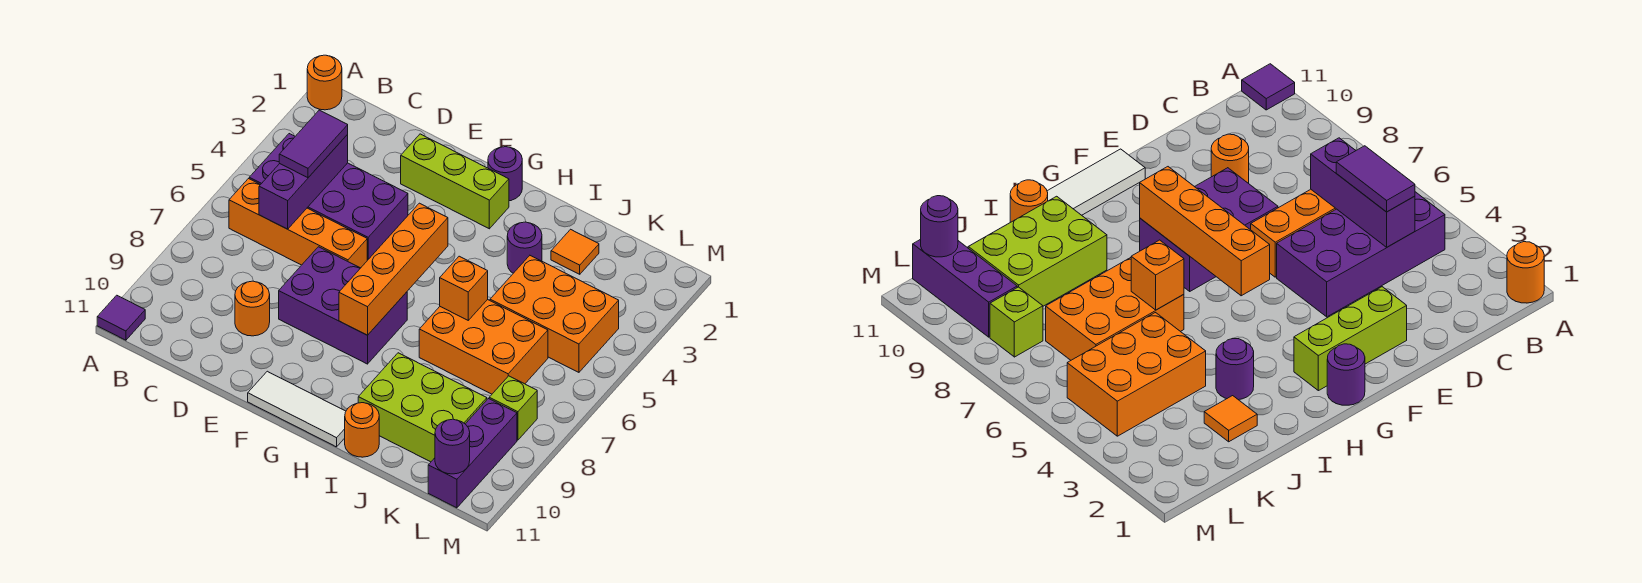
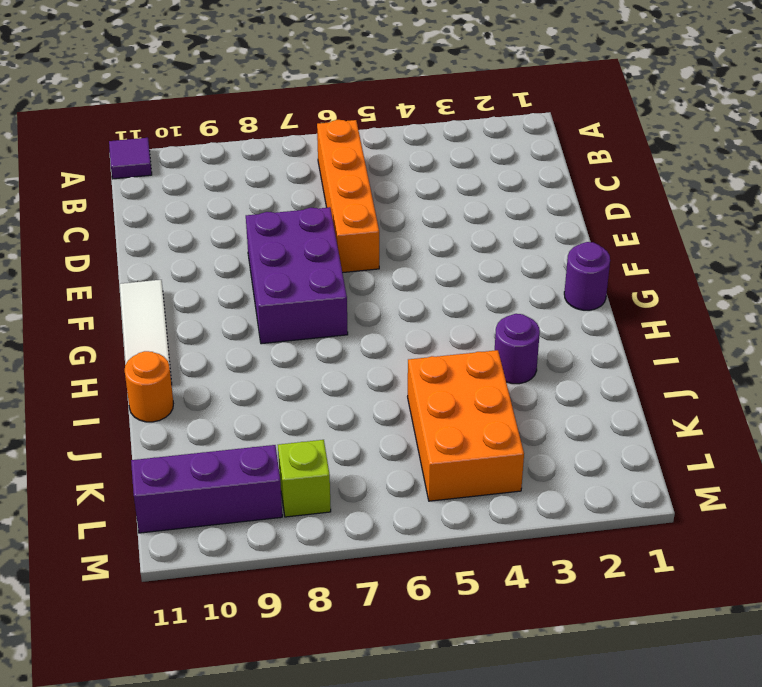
none -> orange round brick A1 level 1
none -> purple brick B4:E5 level 1
none -> orange round brick D9 level 1

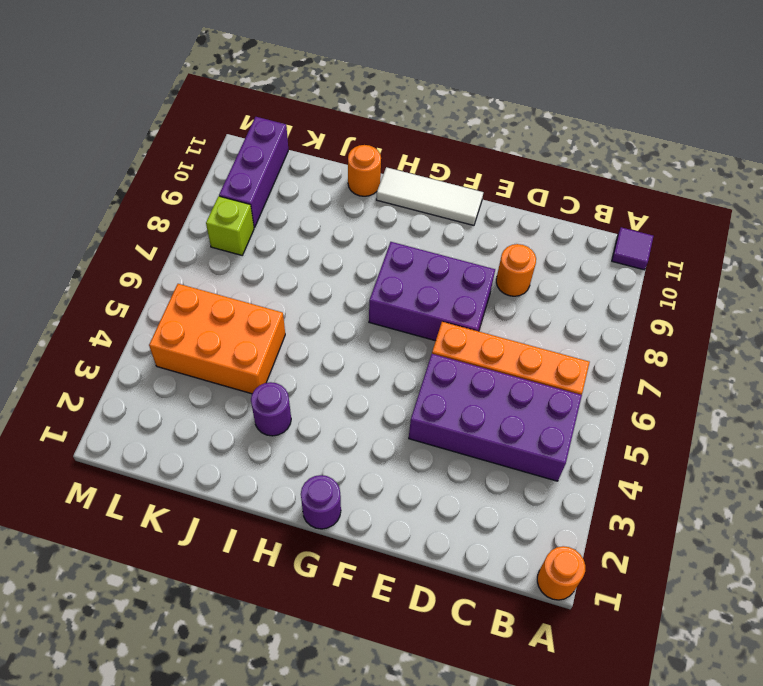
none -> lime brick E2:G2 level 1
none -> orange brick I6:K7 level 1
none -> lime brick I9:K10 level 1

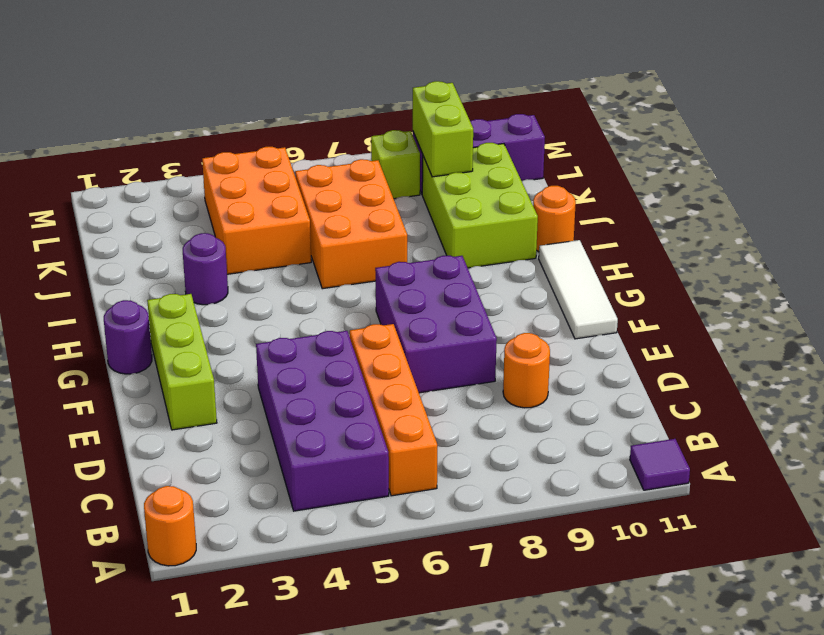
lime brick K9:L9 level 2 -> none
none -> orange tile J2 level 1
none -> purple brick C4:C6 level 2
none -> orange brick G5:G8 level 2

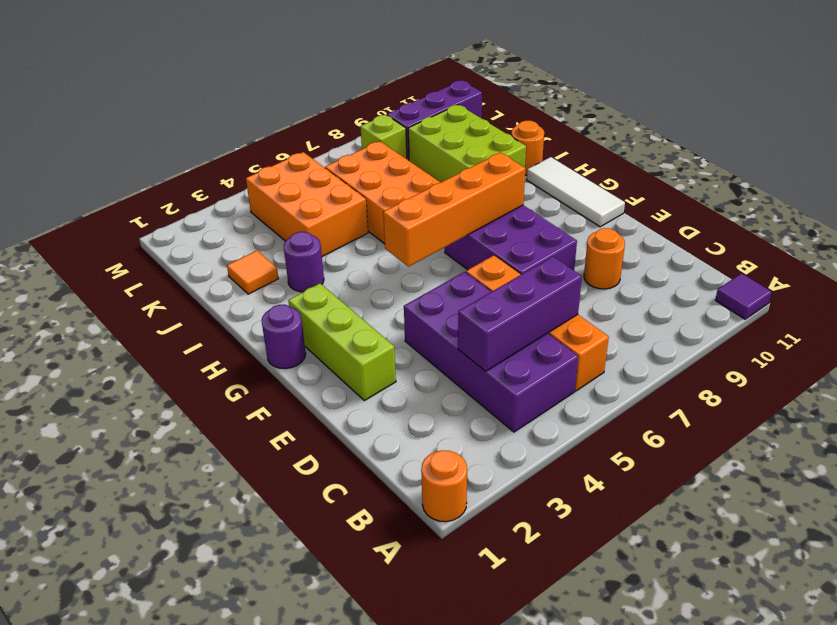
none -> orange brick I6 level 2
none -> purple round brick L11 level 2
none -> purple tile C4:C5 level 3

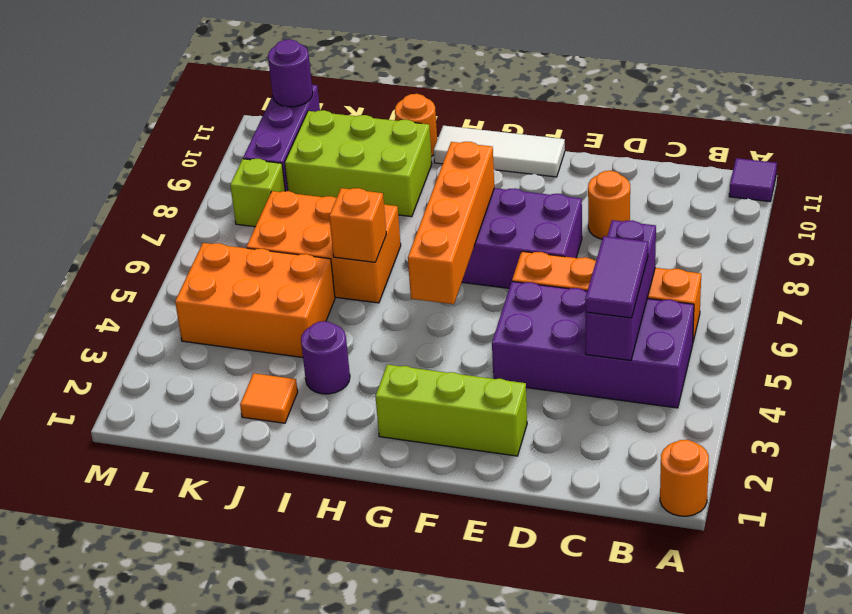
none -> purple round brick G1 level 1

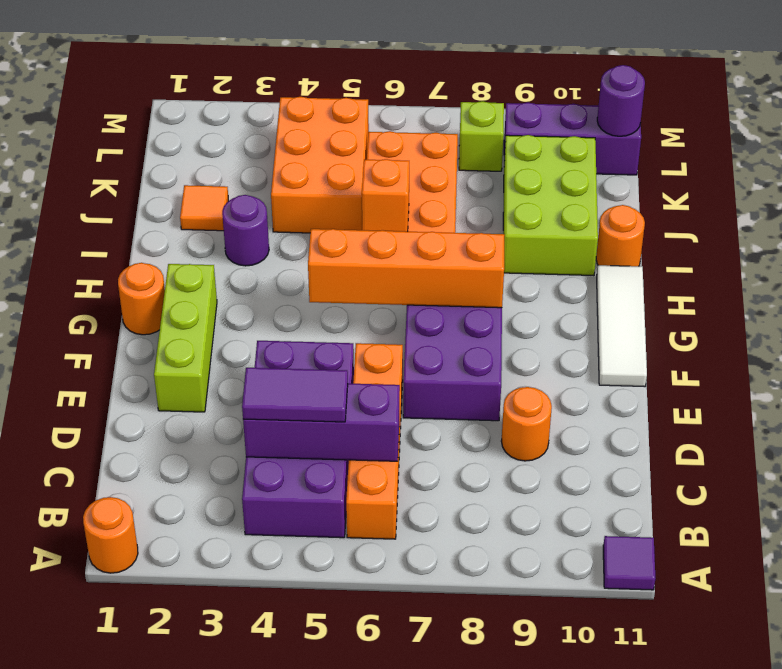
orange round brick G1 level 1 -> purple round brick G1 level 1

